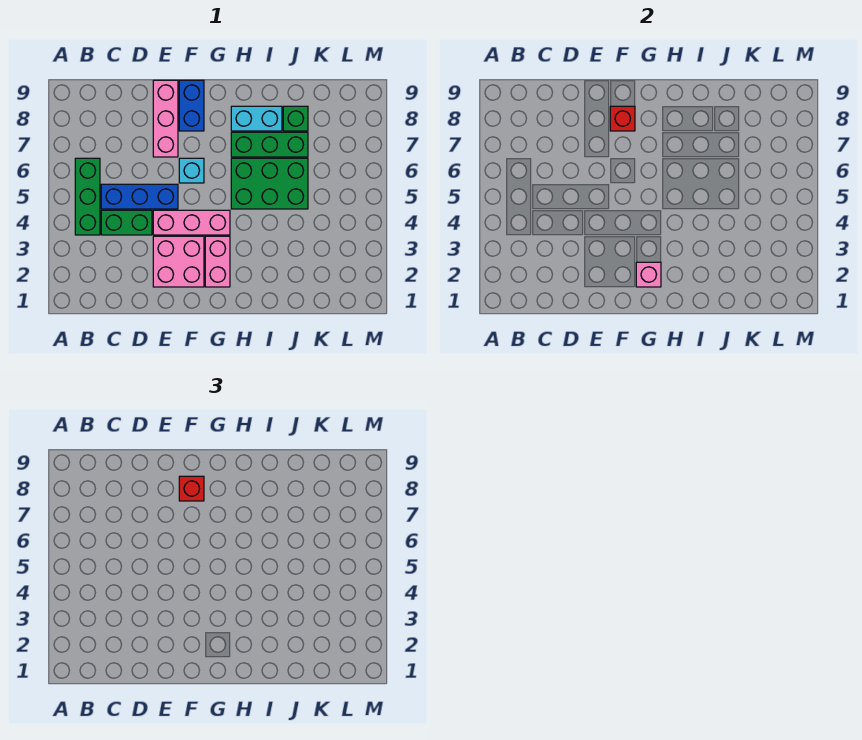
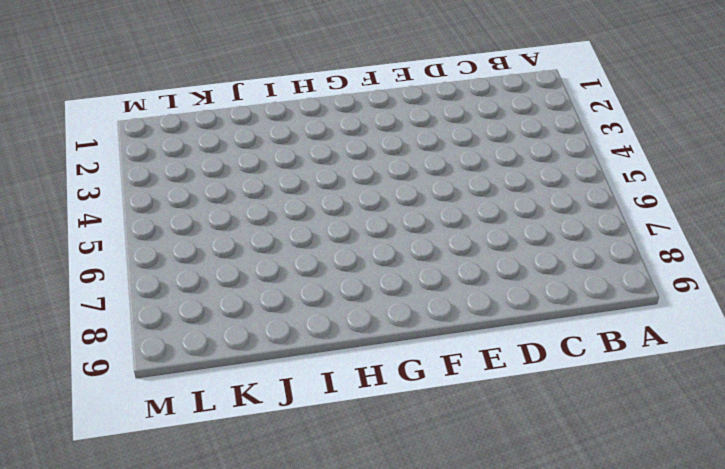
none -> green brick B4:B6 level 1
none -> green brick C4:D4 level 1
none -> blue brick C5:E5 level 1

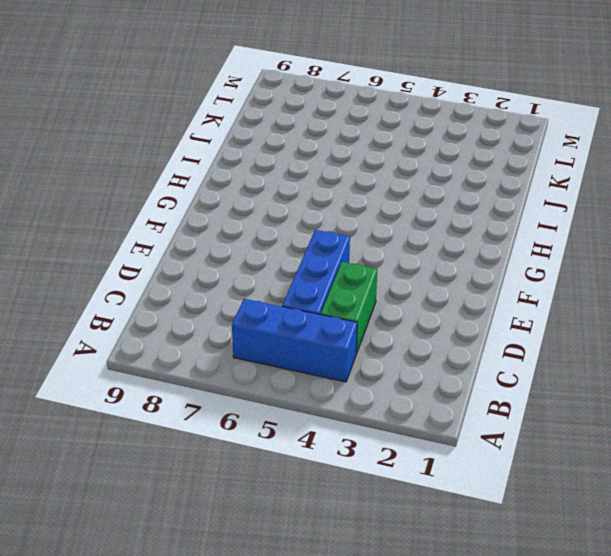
blue brick B4:B6 level 1 -> green brick B4:B6 level 1
none -> pink brick E2:F3 level 1
none -> pink brick E4:G4 level 1
none -> pink brick E7:E9 level 1

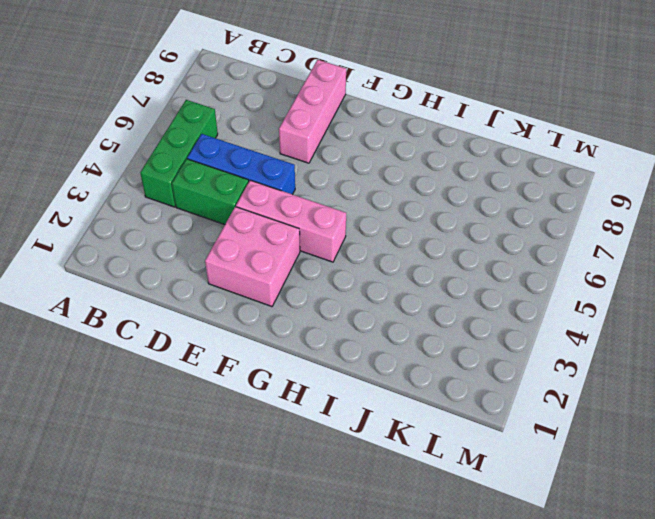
none -> cyan brick F6 level 1
none -> blue brick F8:F9 level 1
none -> pink brick G2:G3 level 1

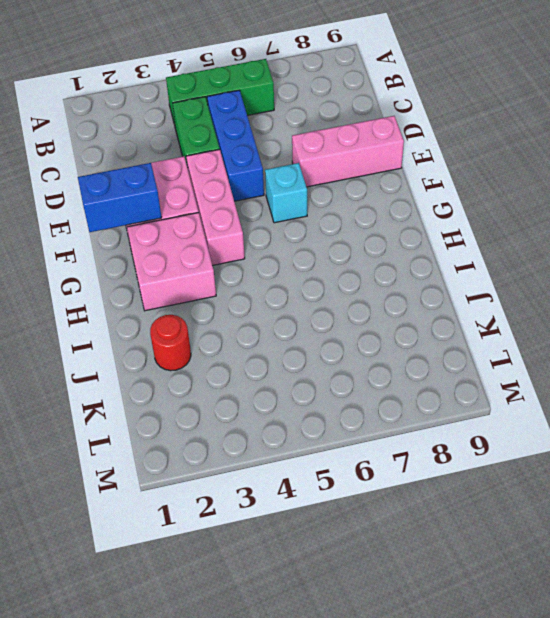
blue brick F1:F2 level 2 -> blue brick F8:F9 level 1
pink brick G2:H3 level 1 -> pink brick G2:G3 level 1
red round brick J2 level 1 -> none
none -> green brick H5:J6 level 1
none -> green brick H7:J7 level 1
none -> cyan brick H8:I8 level 1

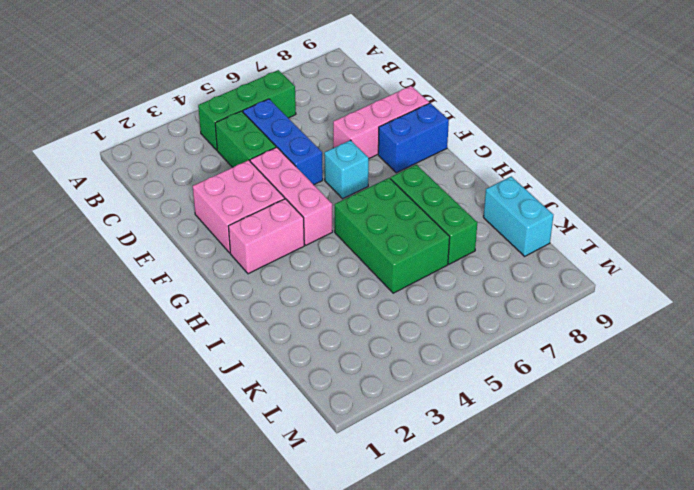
cyan brick J9:K9 level 1 -> cyan brick H8:I8 level 1
none -> green brick J8 level 1
none -> red brick F8 level 2
none -> pink brick G2 level 2

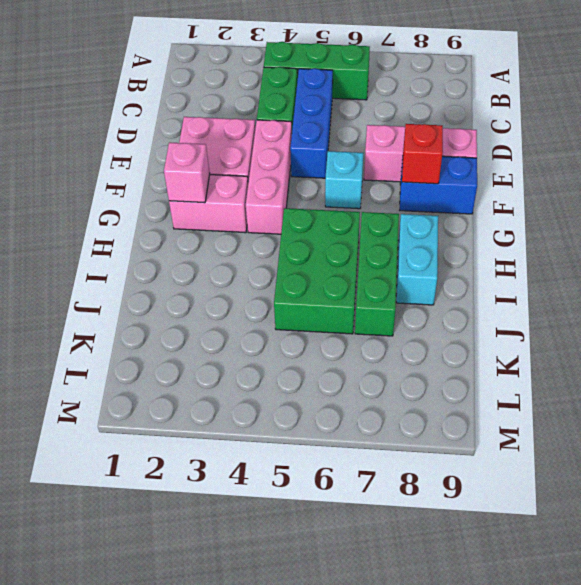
none -> green brick J8 level 1
none -> red brick F8 level 3

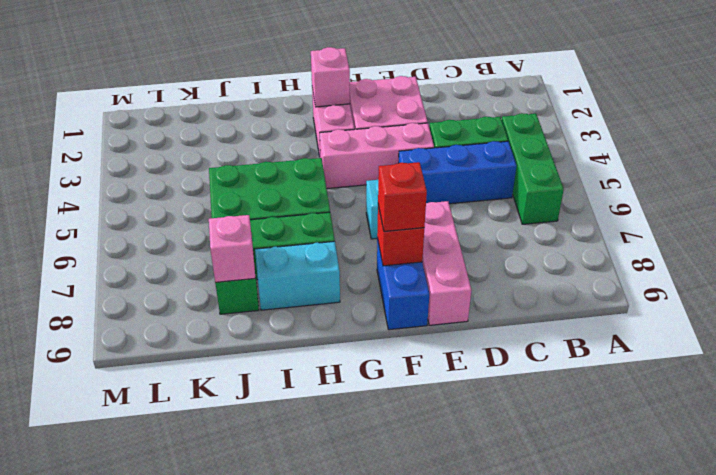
pink brick J8 level 2 -> none

